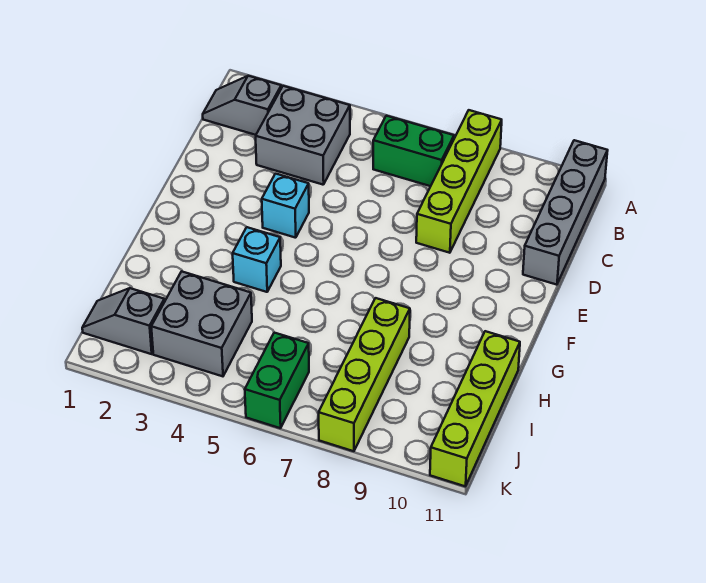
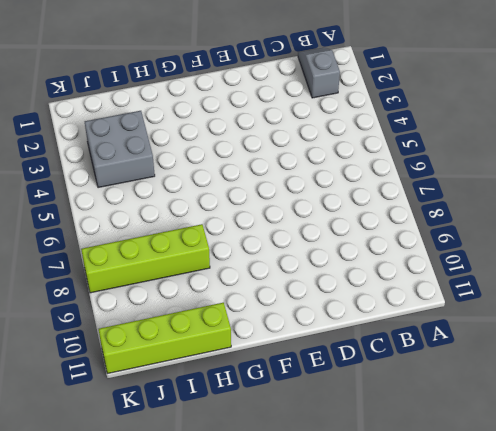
none -> lime brick A8:D8 level 1
none -> grey brick A11:D11 level 1
none -> grey brick B3:C4 level 1

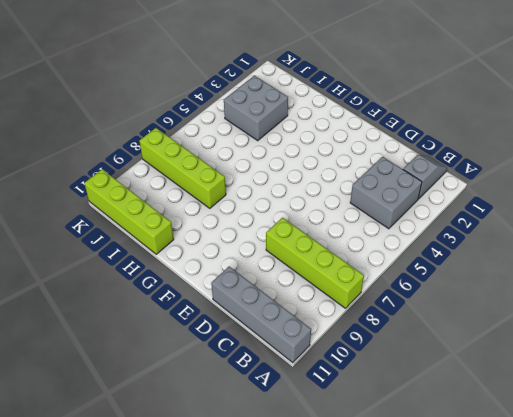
none -> green brick B6:B7 level 1
none -> cyan brick E4 level 1
none -> cyan brick G4 level 1

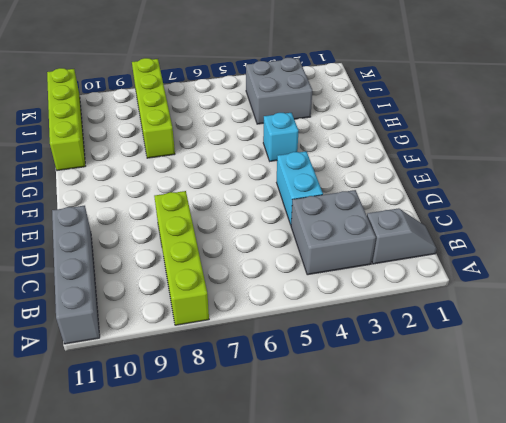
cyan brick D4:E4 level 1 -> cyan brick E4 level 1
none -> green brick B6:B7 level 1
none -> grey slope J1:J2 level 1 top 2
none -> green brick J6:K6 level 1

